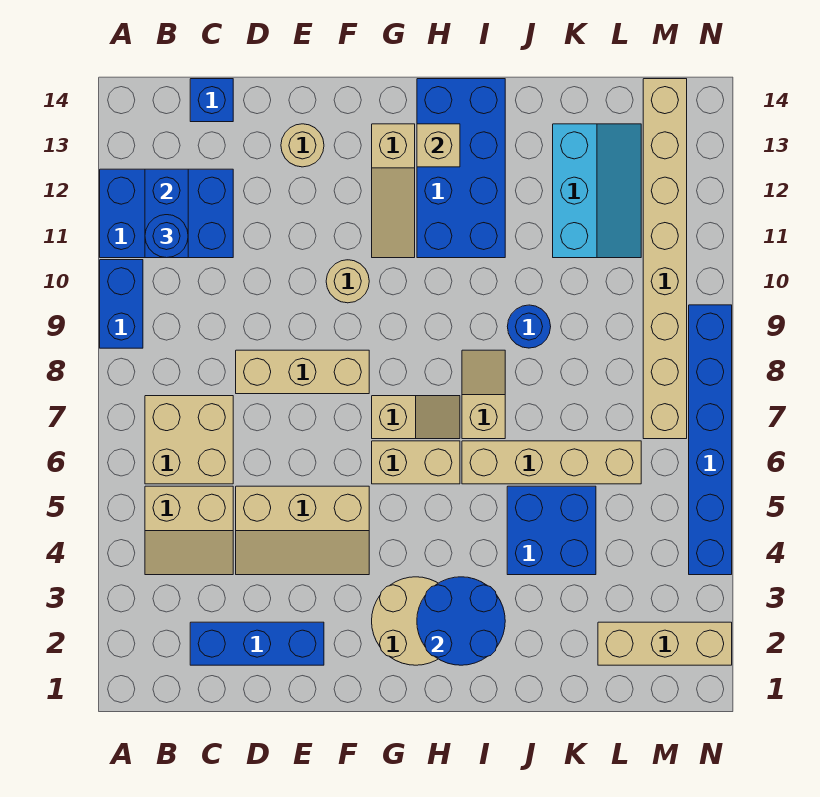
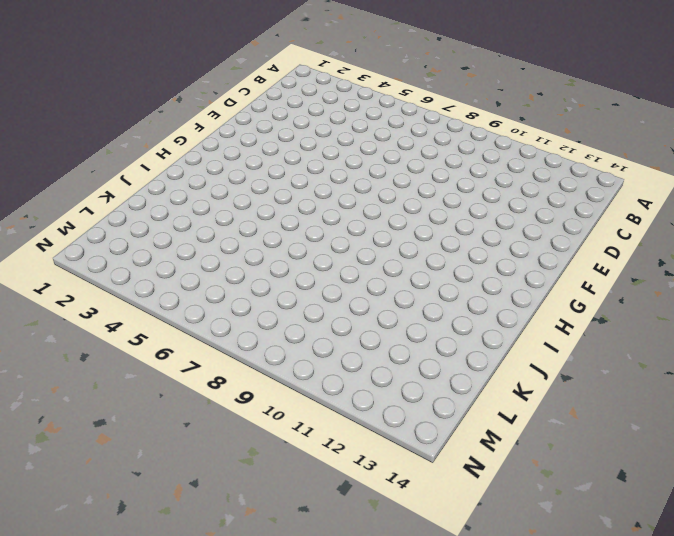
none -> blue brick A9:A10 level 1
none -> blue brick A11:C12 level 1
none -> tan slope B4:C5 level 1 top 5

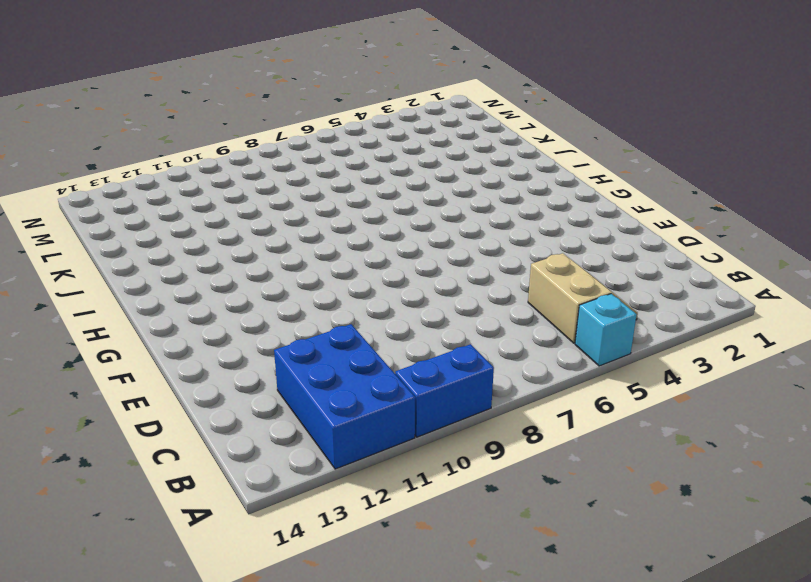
cyan brick A5 level 1 -> none
none -> tan brick B6:C7 level 1
none -> blue brick C2:E2 level 1
none -> blue brick C14 level 1

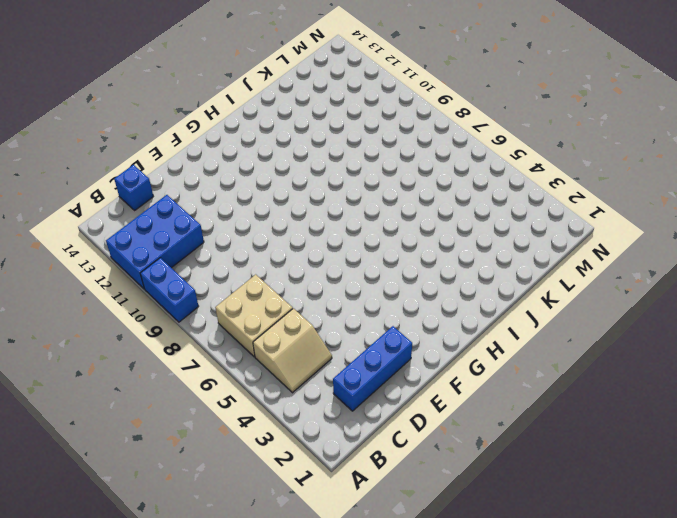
none -> tan slope D4:F5 level 1 top 5
none -> tan brick D8:F8 level 1
none -> tan round brick E13 level 1

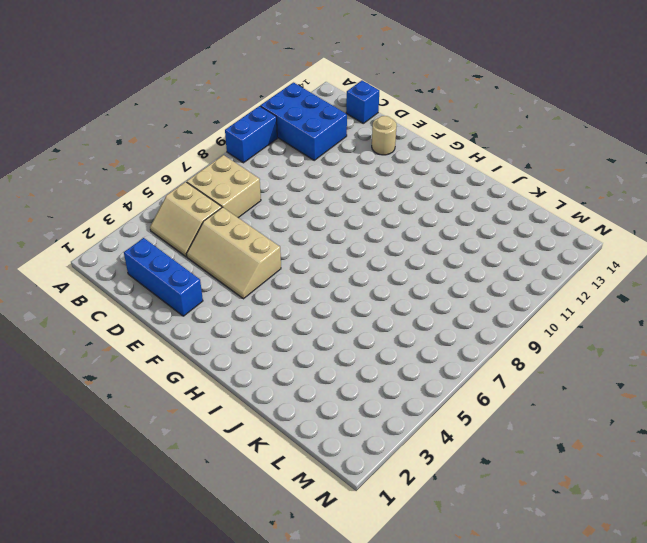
none -> tan brick D8:F8 level 1
none -> tan round brick F10 level 1
none -> tan round brick G2:H3 level 1

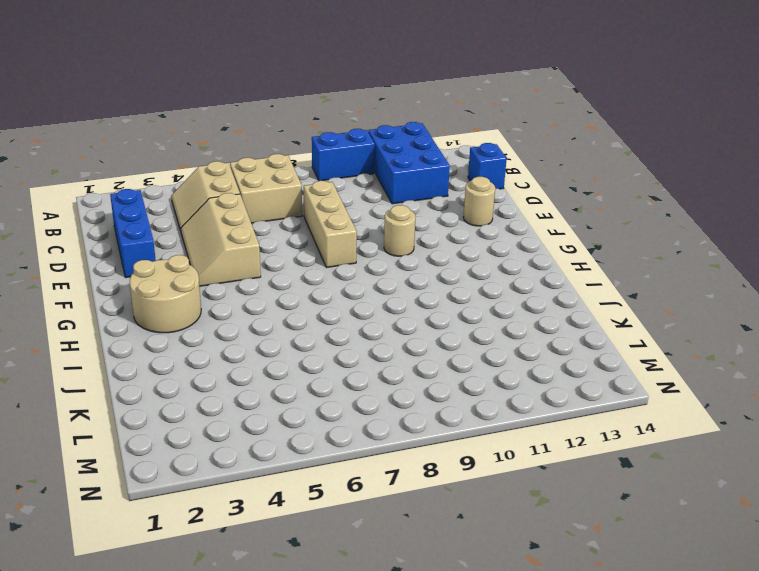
none -> tan brick G6:H6 level 1
none -> tan slope G7:H7 level 1 top G
none -> tan slope G11:G13 level 1 top 13

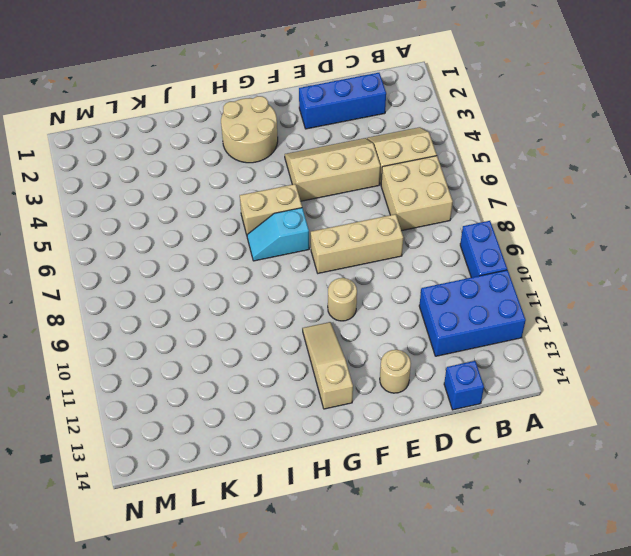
cyan slope G7:H7 level 1 top G -> tan slope G7:H7 level 1 top G
none -> blue brick H11:I14 level 1
none -> tan brick I6:L6 level 1
none -> tan slope I7:I8 level 1 top 7

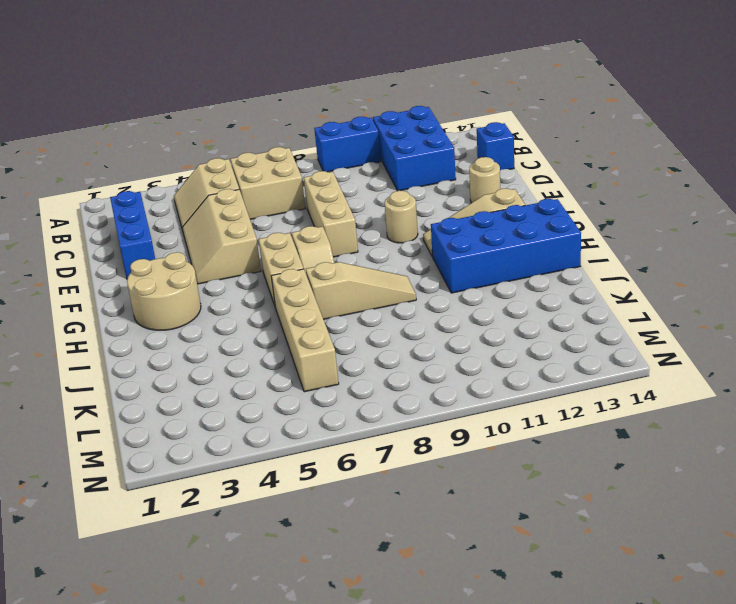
tan slope I7:I9 level 1 top 7 -> tan slope I7:I8 level 1 top 7
none -> blue brick J4:K5 level 1
none -> blue round brick J9 level 1
none -> cyan slope K11:L13 level 1 top K

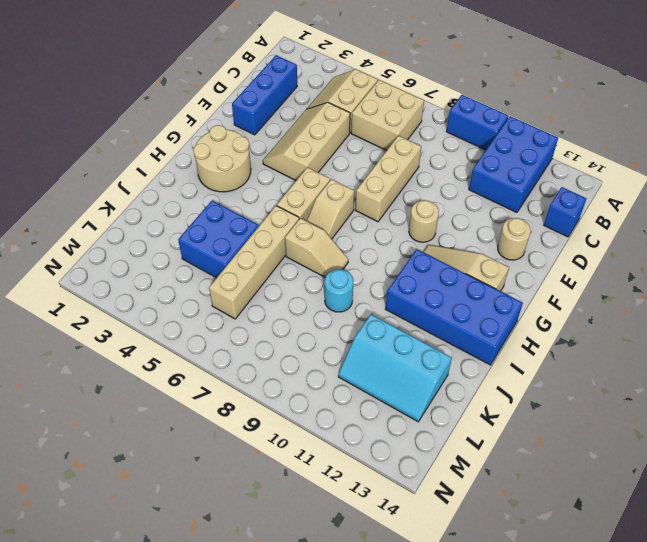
cyan round brick J9 level 1 -> blue round brick J9 level 1
none -> tan brick L2:N2 level 1
none -> tan brick M7:M14 level 1
none -> blue brick N4:N9 level 1

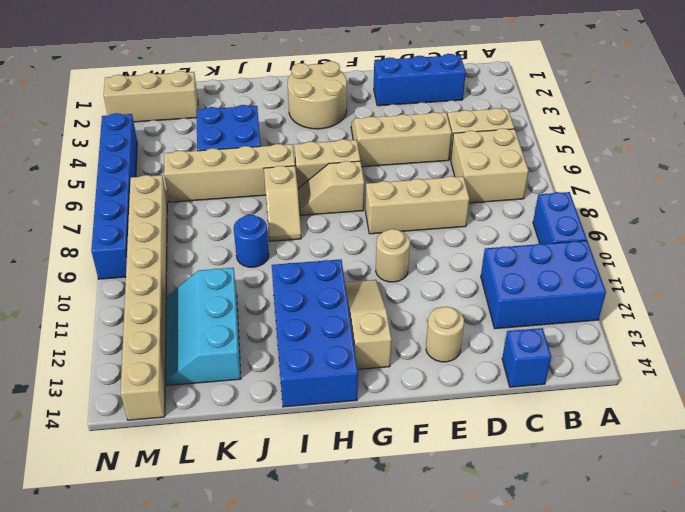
none -> blue brick B11:B12 level 2
none -> blue round brick H2:I3 level 2
none -> tan brick H13 level 2

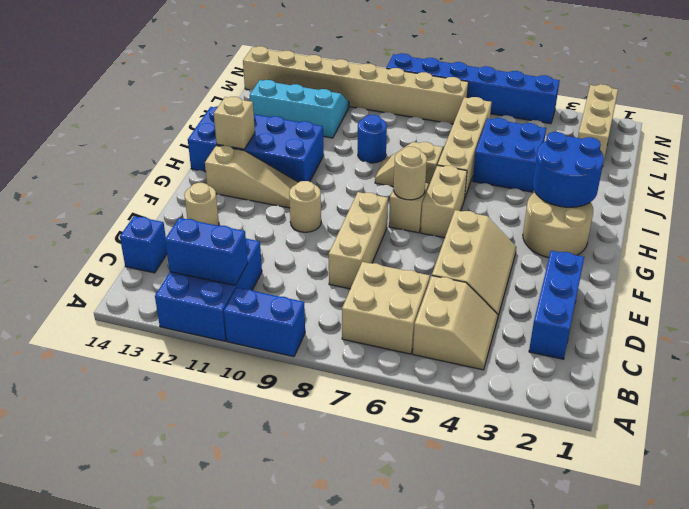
tan round brick G7 level 2 -> none
none -> blue round brick B11 level 3

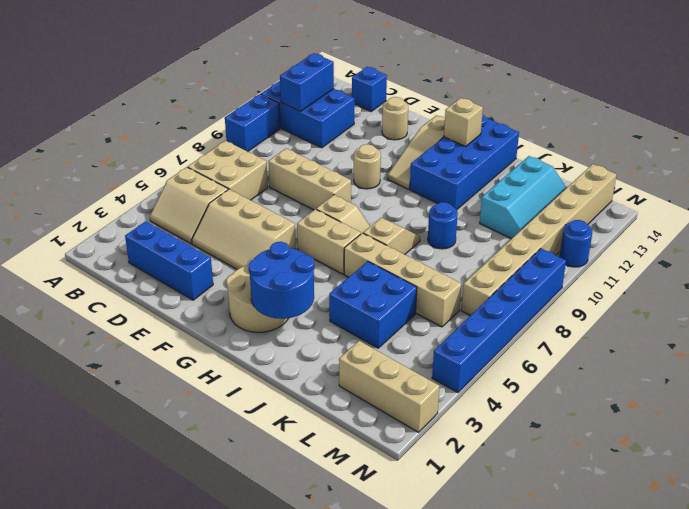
blue round brick N11 level 1 -> blue round brick B11 level 3

